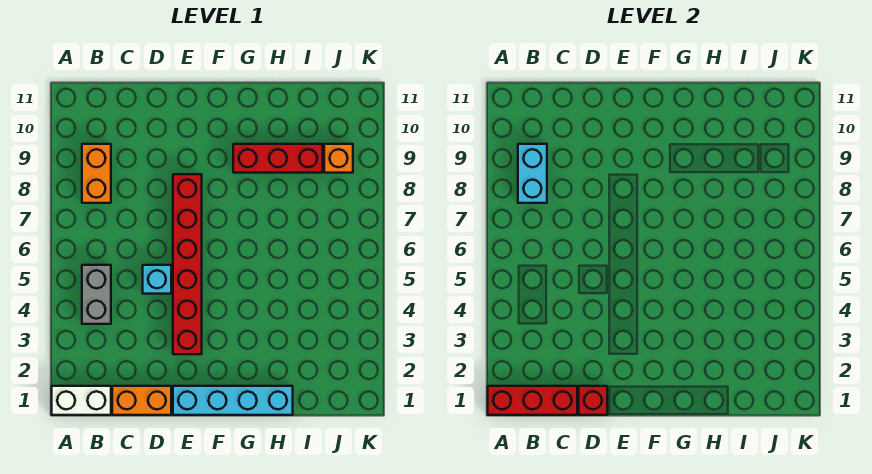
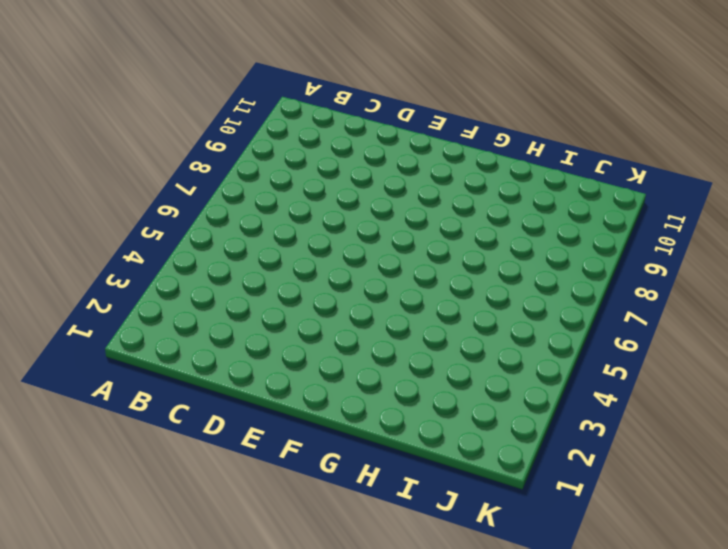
none -> white brick A1:B1 level 1
none -> grey brick B4:B5 level 1
none -> orange brick B8:B9 level 1

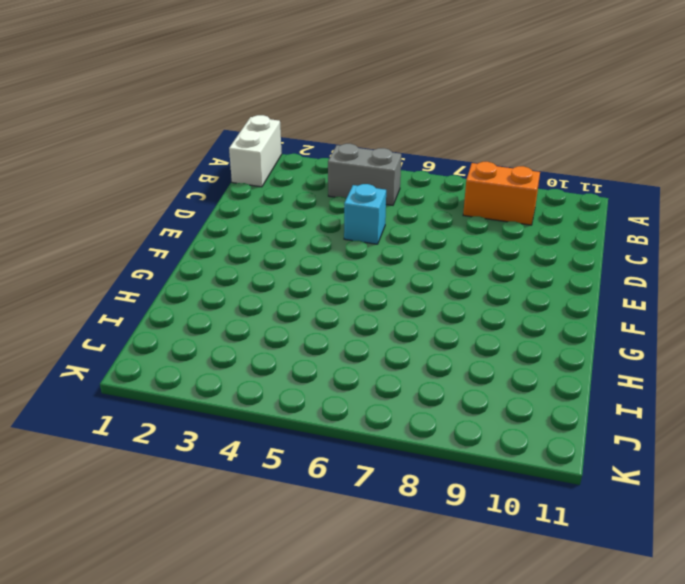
none -> orange brick C1:D1 level 1
none -> cyan brick E1:H1 level 1
none -> red brick E3:E8 level 1

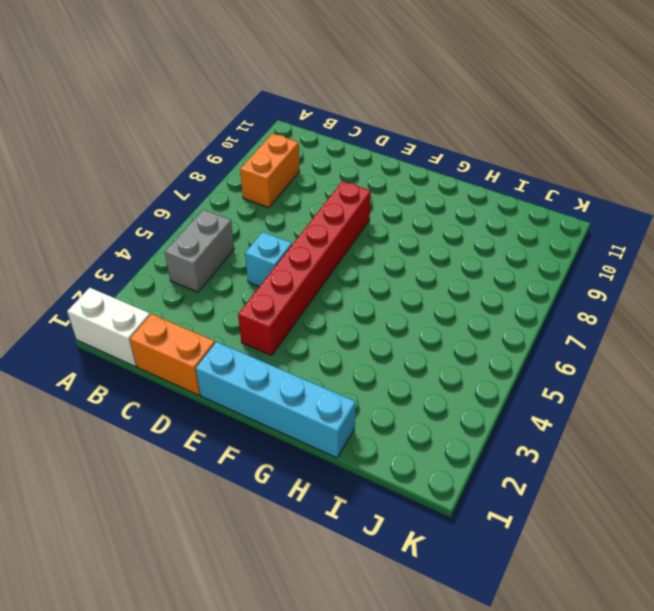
none -> red brick G9:I9 level 1
none -> orange brick J9 level 1
none -> red brick A1:C1 level 2

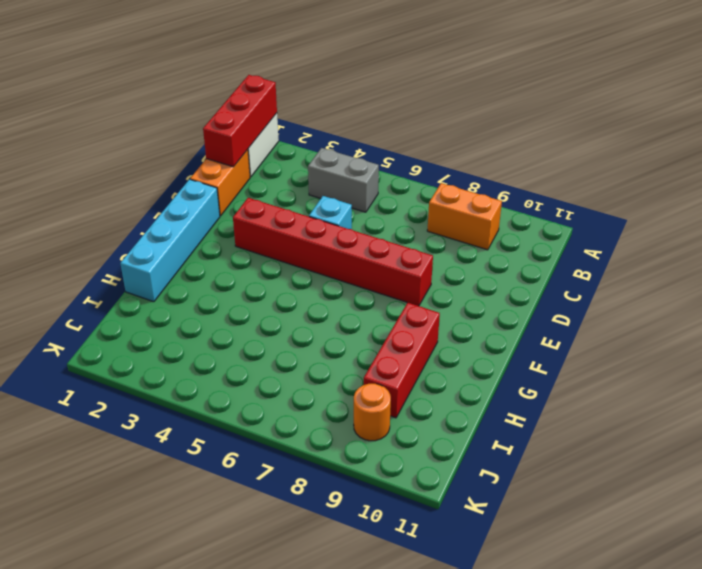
orange round brick J9 level 1 -> orange brick J9 level 1
none -> cyan brick B8:B9 level 2
none -> red brick D1 level 2

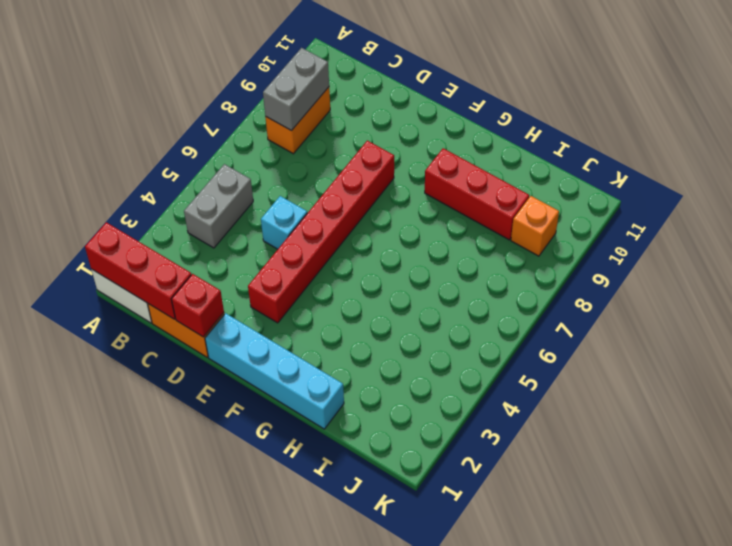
grey brick B8:B9 level 2 -> cyan brick B8:B9 level 2

